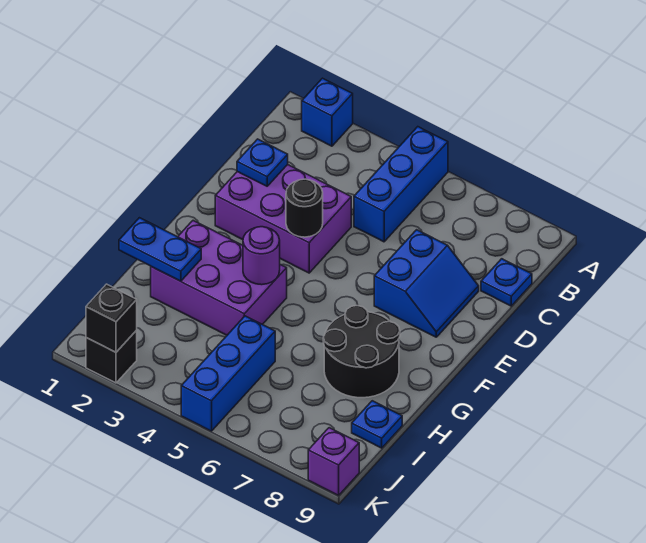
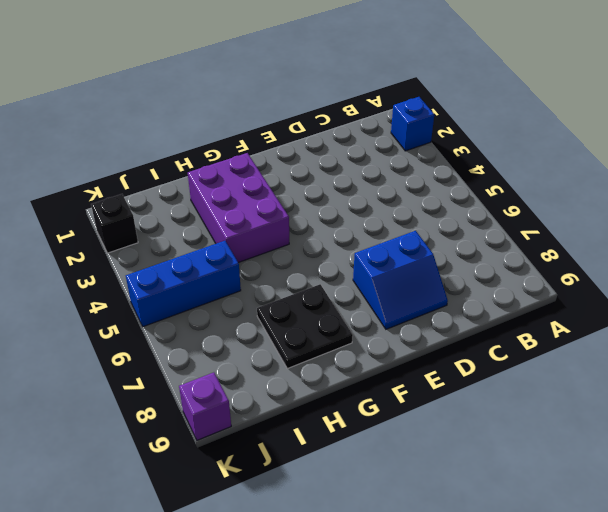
black plate G7:H8 level 1 -> black round brick G7:H8 level 1
none -> blue brick A5:C5 level 1
none -> blue plate C9 level 1
none -> purple brick D2:E4 level 1

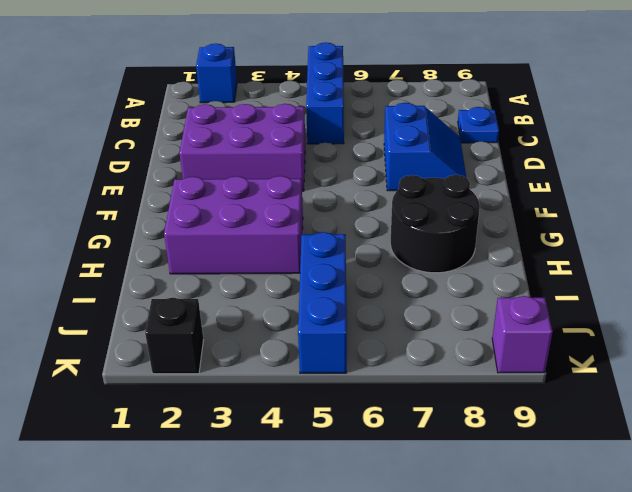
none -> blue plate I9 level 1
none -> blue plate D2 level 2
none -> black round brick E4 level 2

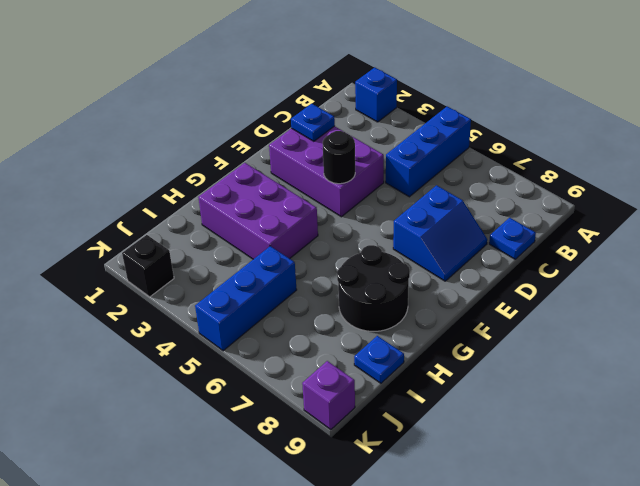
none -> purple round brick G4 level 2
none -> blue plate H1:H2 level 2
none -> black brick K2 level 2

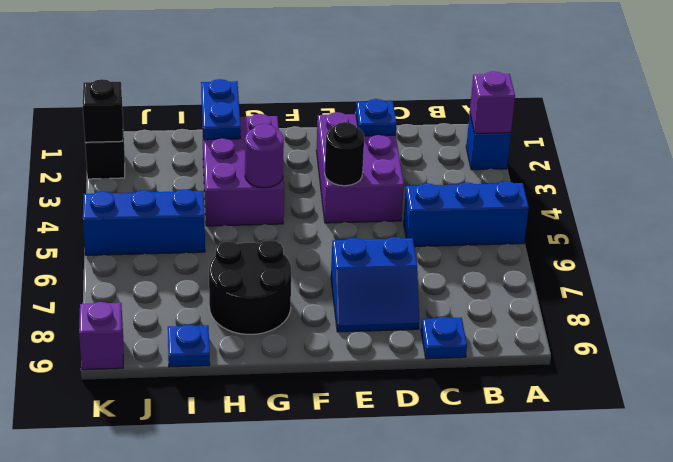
purple brick A2 level 2 -> none

